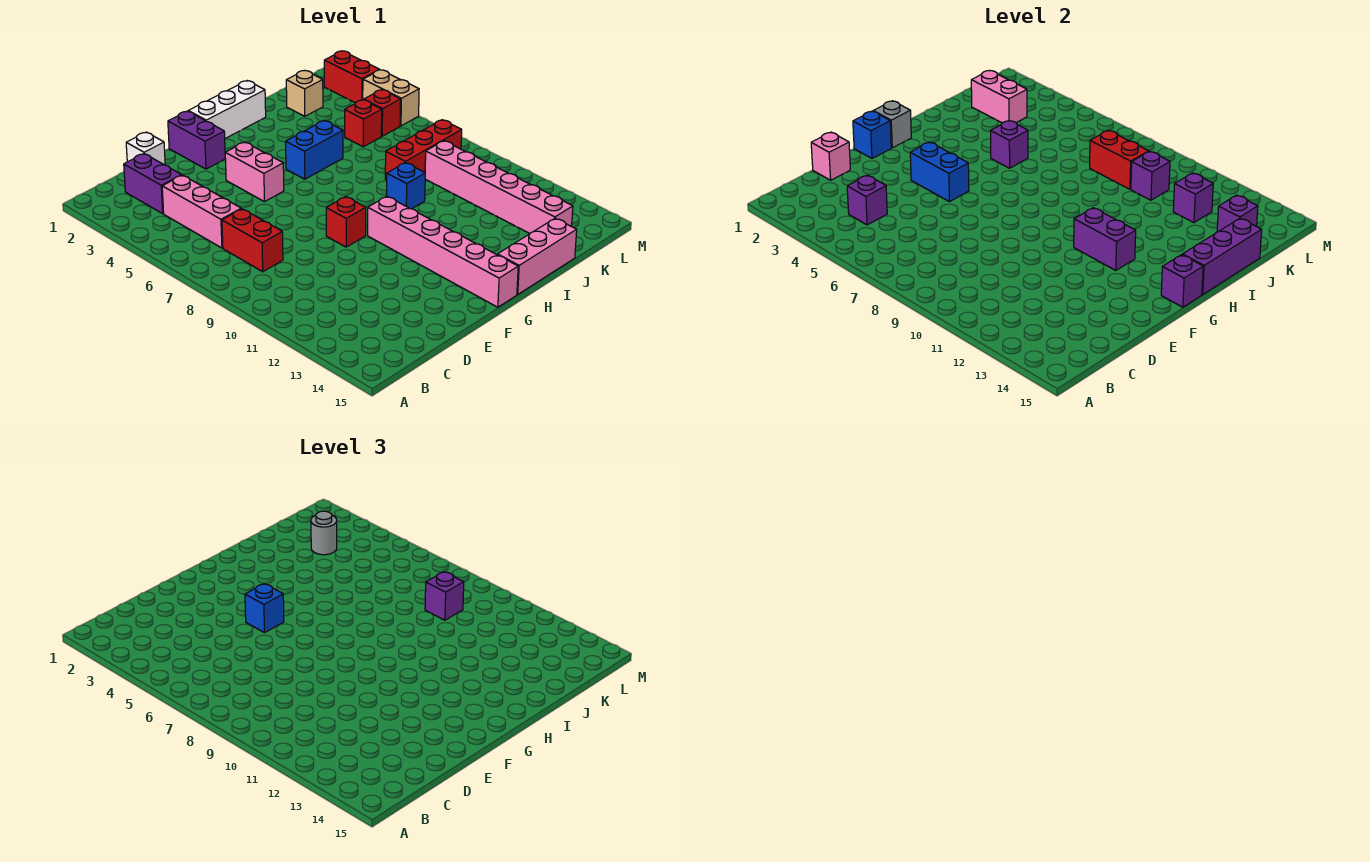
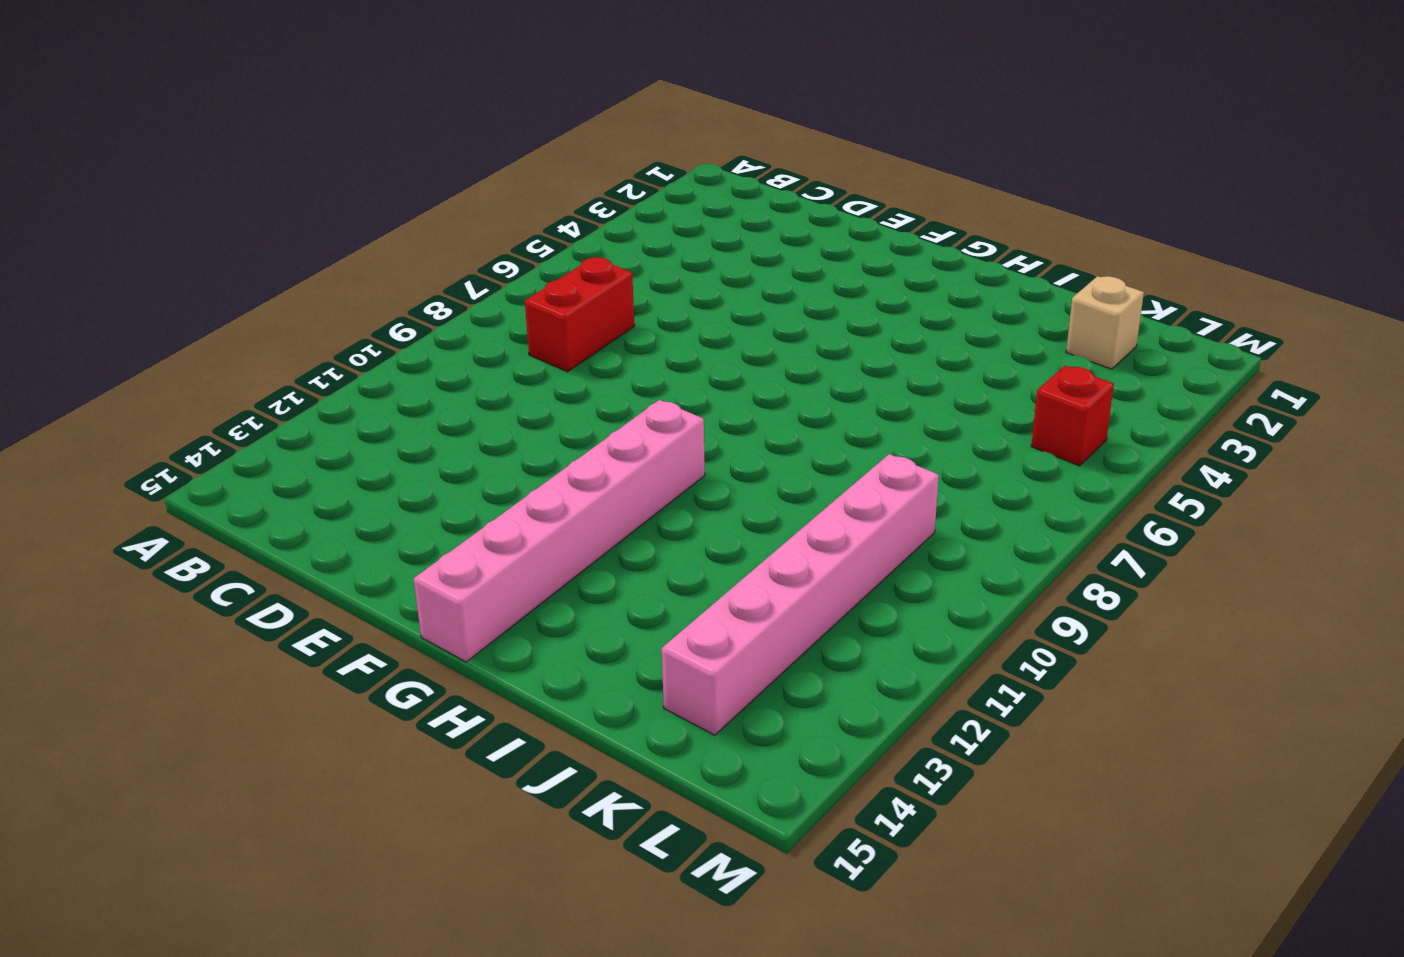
none -> purple brick C2:C3 level 1
none -> pink brick C4:C6 level 1
none -> white brick D1 level 1
none -> purple brick F1:F2 level 1

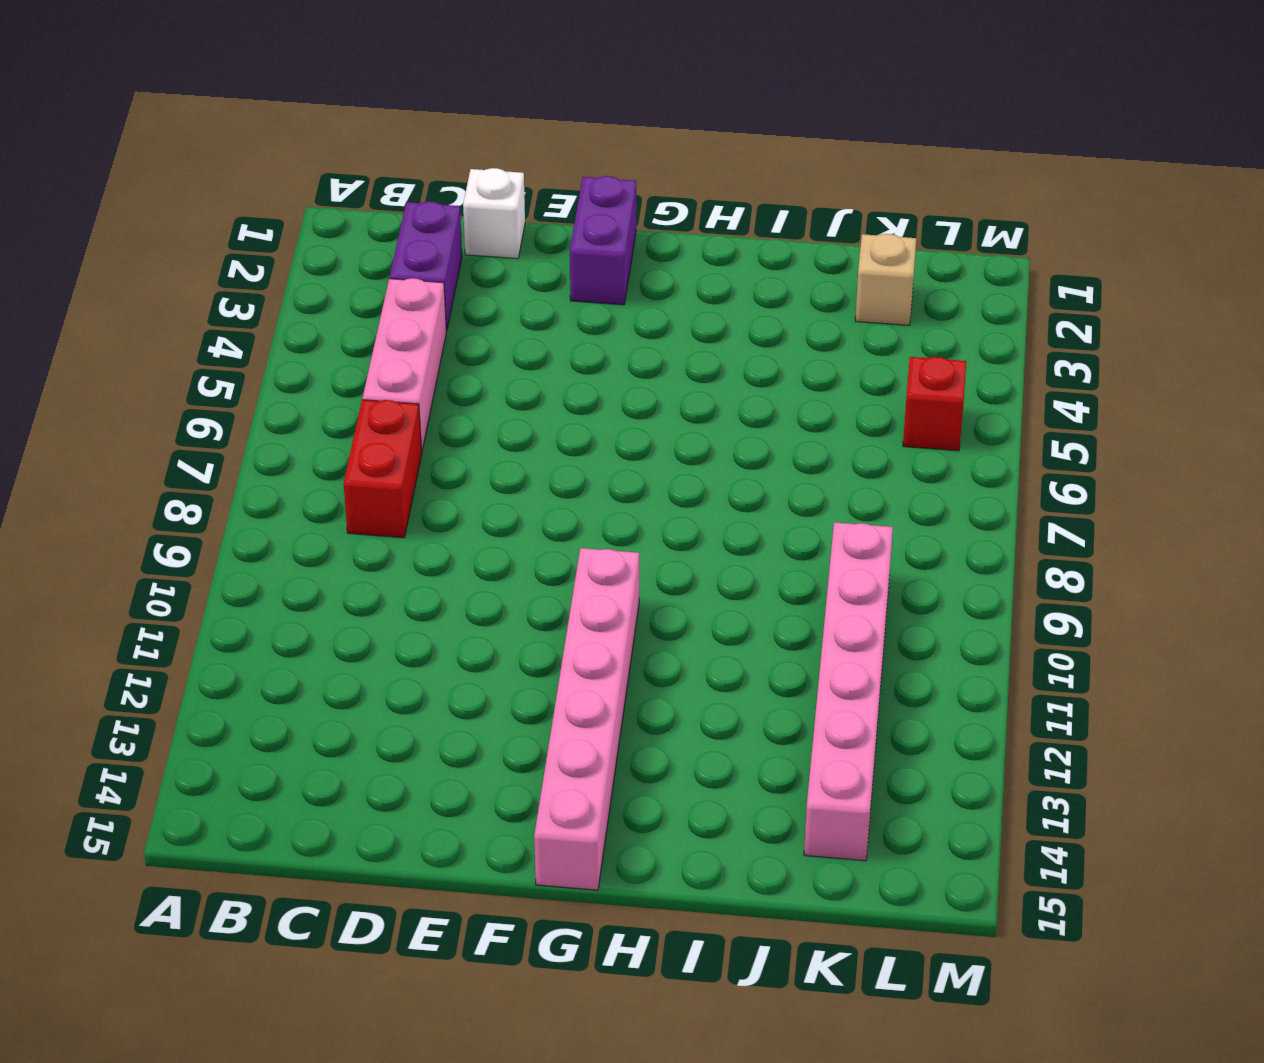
none -> pink brick F4:F5 level 1
none -> red brick F9 level 1
none -> white brick G1:I1 level 1
none -> blue brick H5:I5 level 1

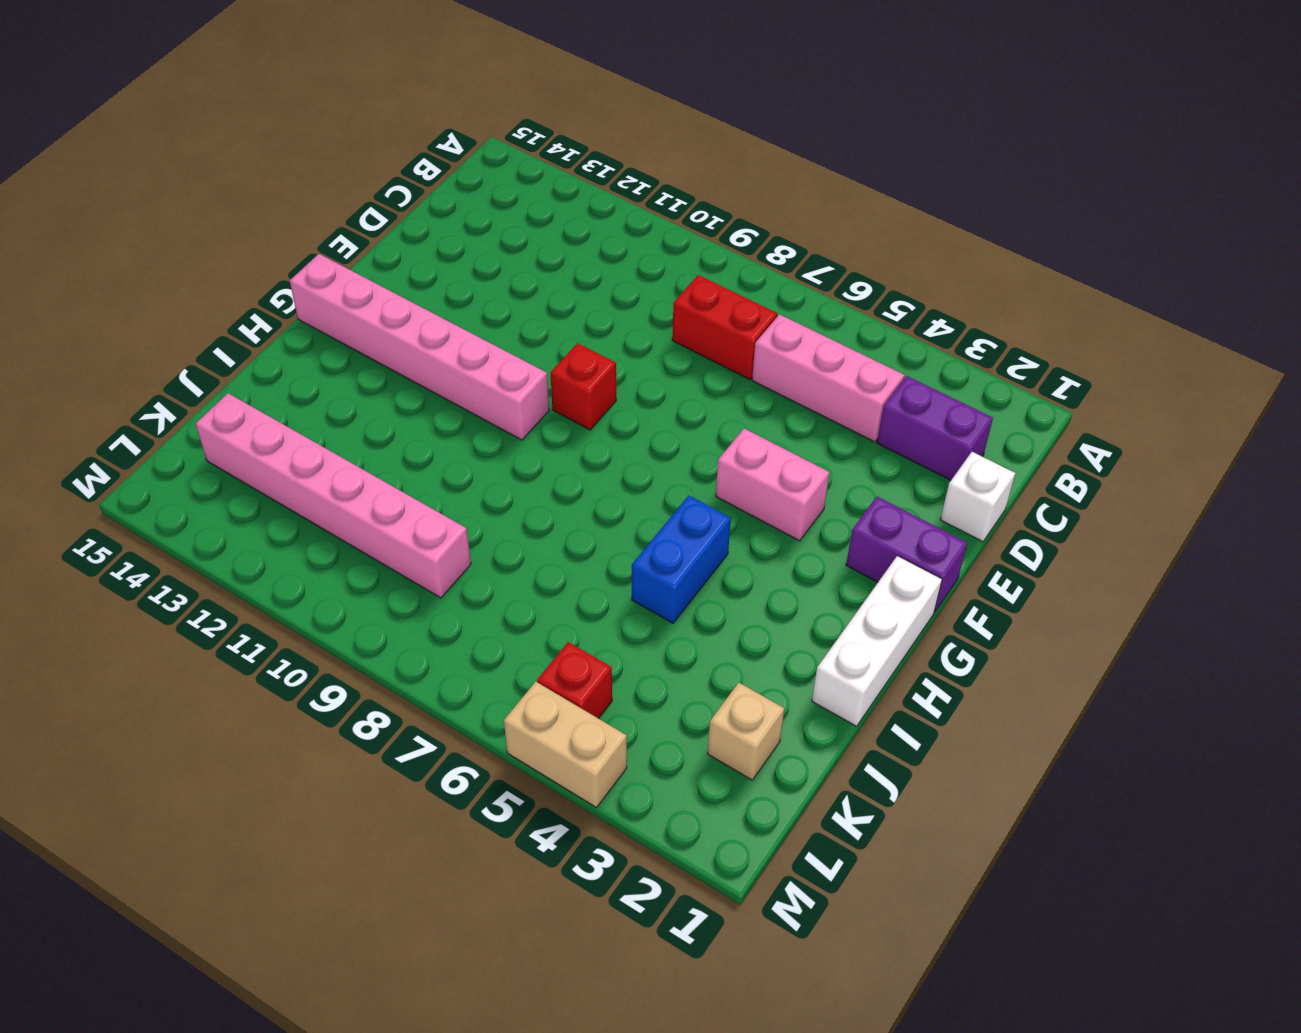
none -> pink brick H15:J15 level 1
none -> blue brick I9 level 1
none -> red brick J8:L8 level 1
none -> red brick K5 level 1

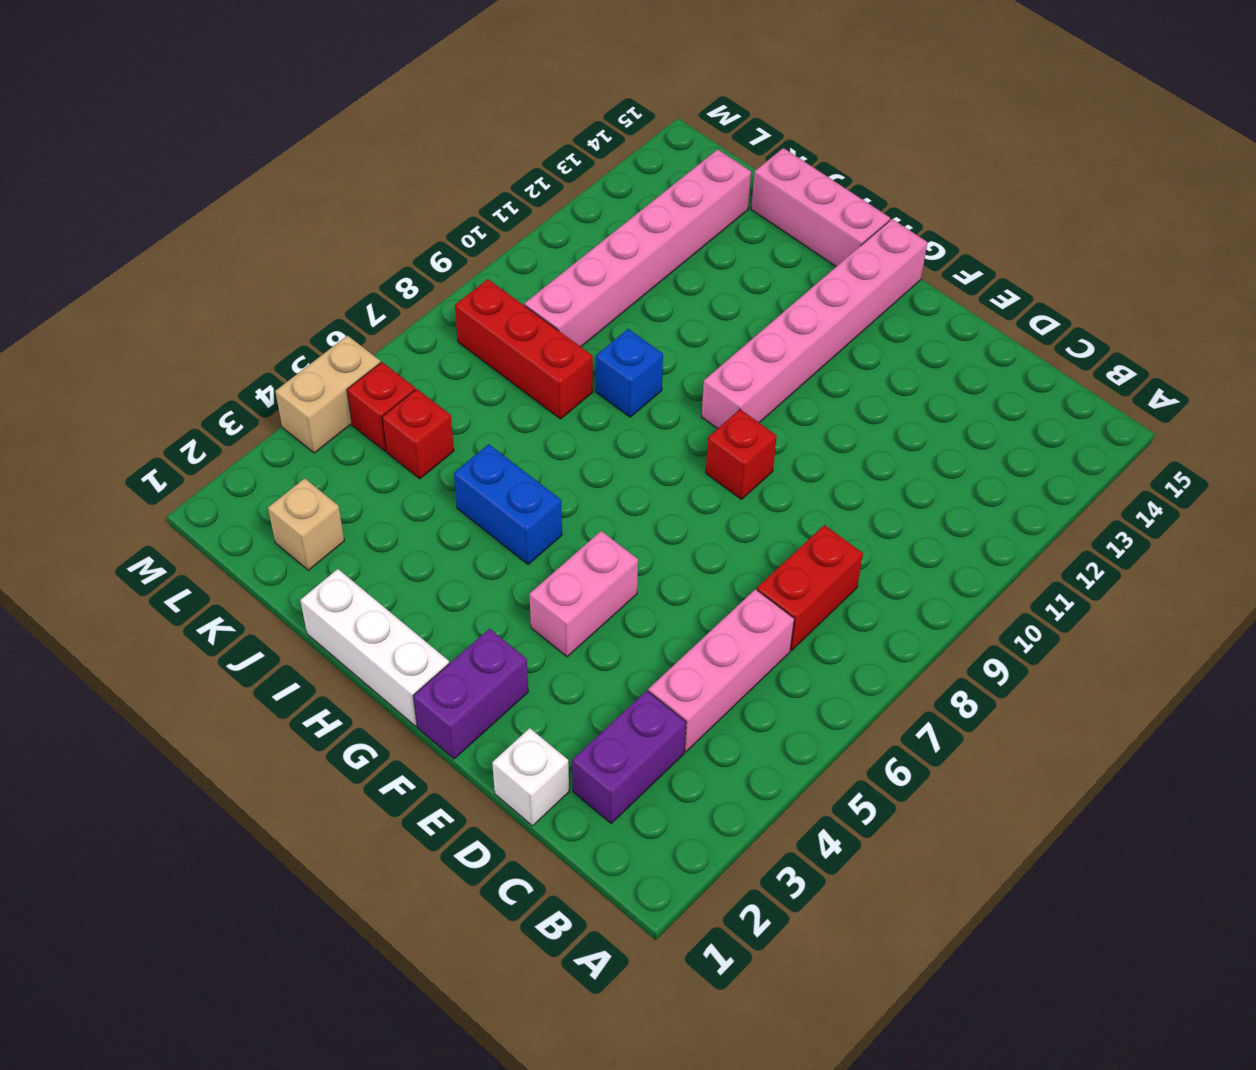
none -> red brick M2:M3 level 1
none -> purple brick C4 level 2
none -> pink brick D1 level 2
none -> blue brick F1 level 2

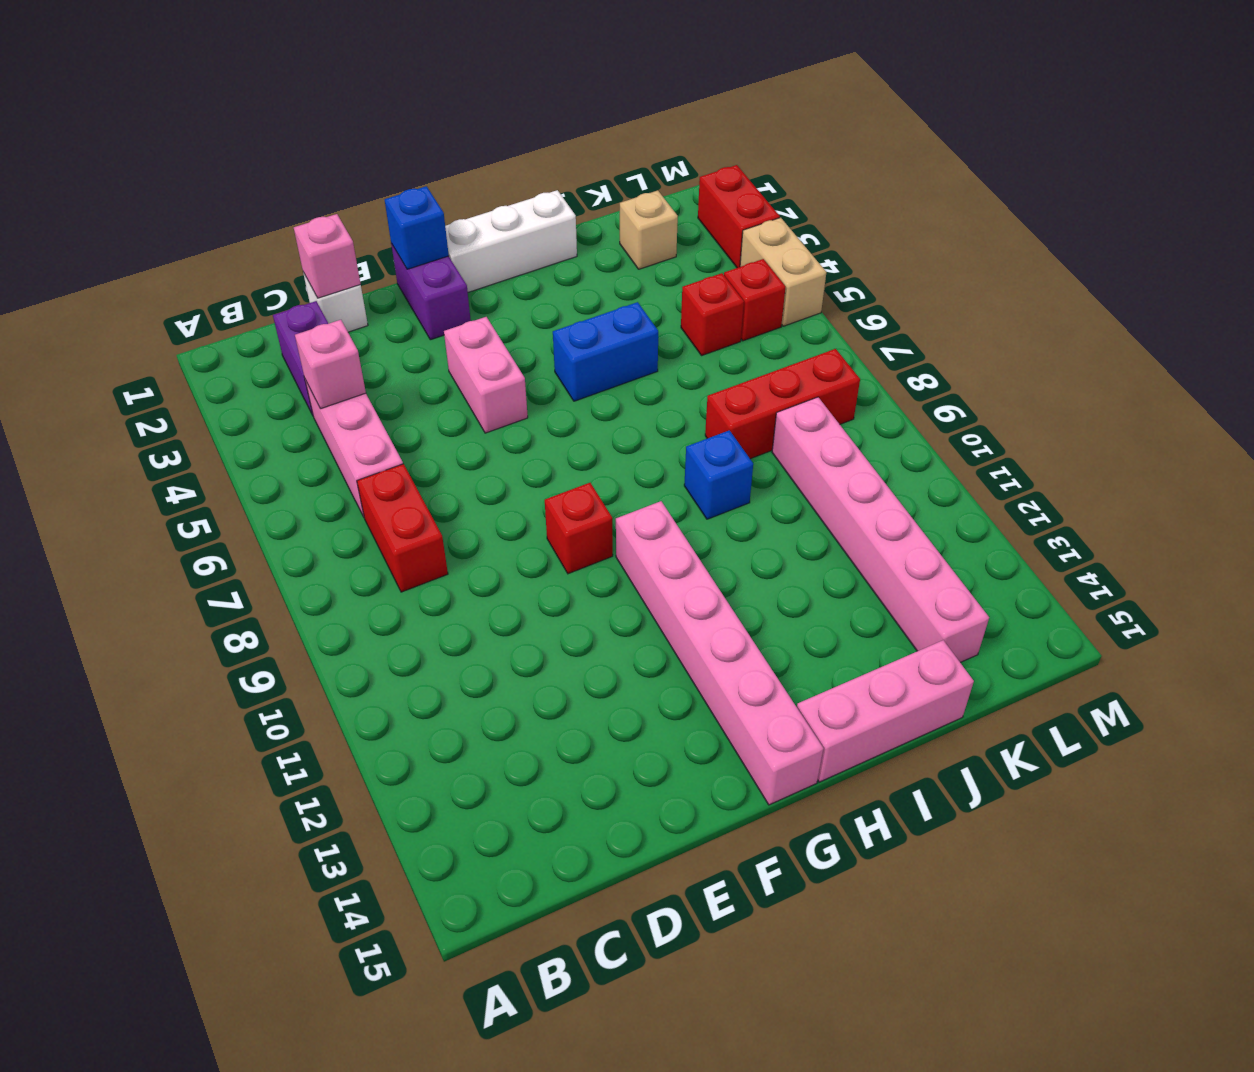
pink brick C4 level 2 -> purple brick C4 level 2
none -> blue brick F4:F5 level 2
none -> grey brick G1 level 2
none -> purple brick G11:G12 level 2
none -> purple brick G15 level 2

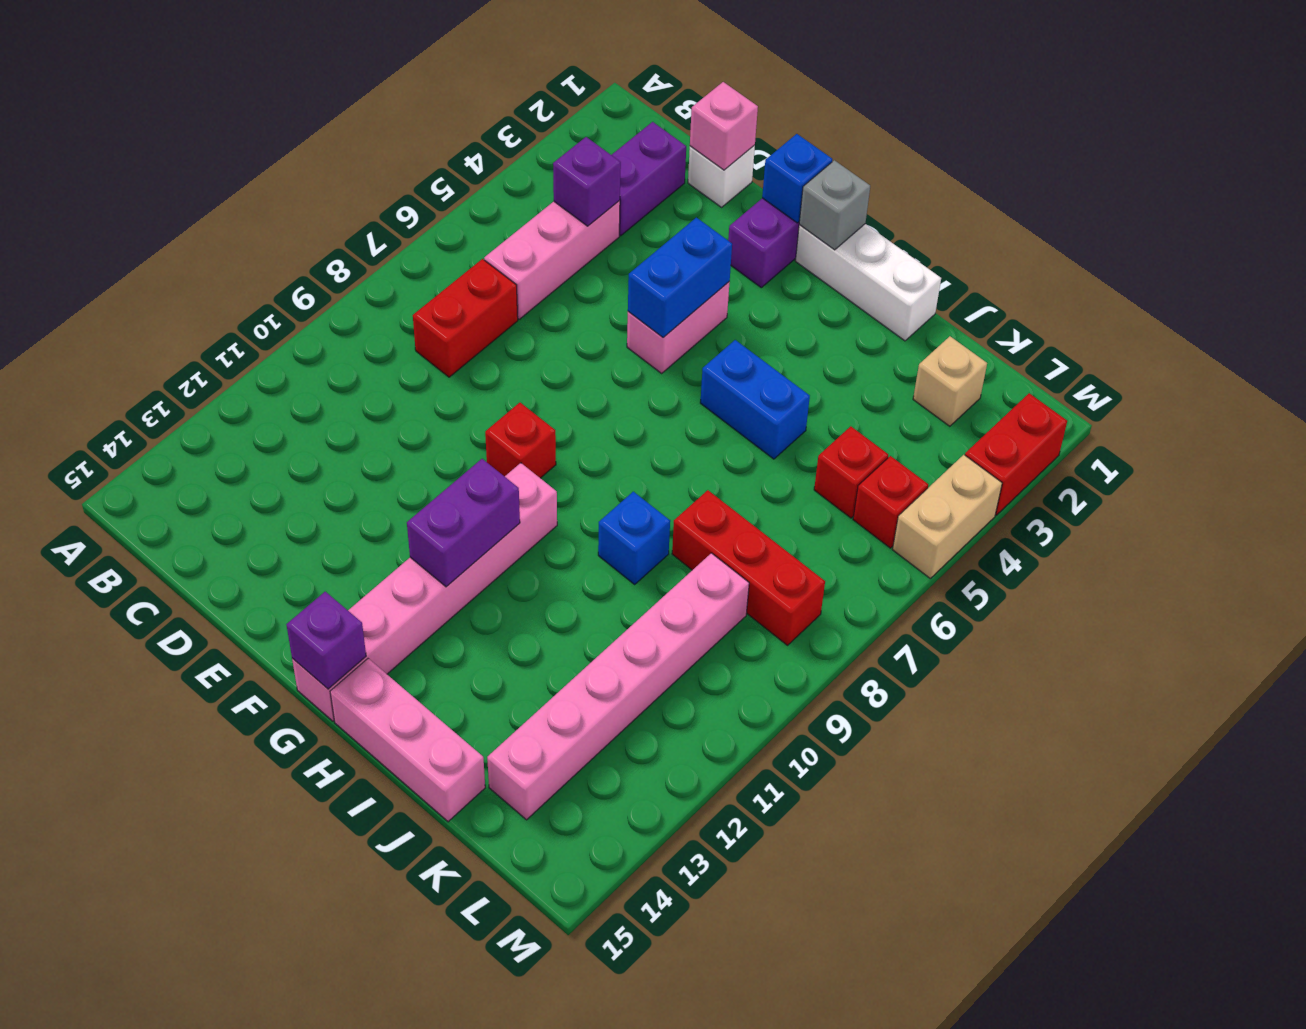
none -> purple brick H15:J15 level 2
none -> purple brick I5 level 2
none -> pink brick K2:K3 level 2
none -> red brick K8:K9 level 2

